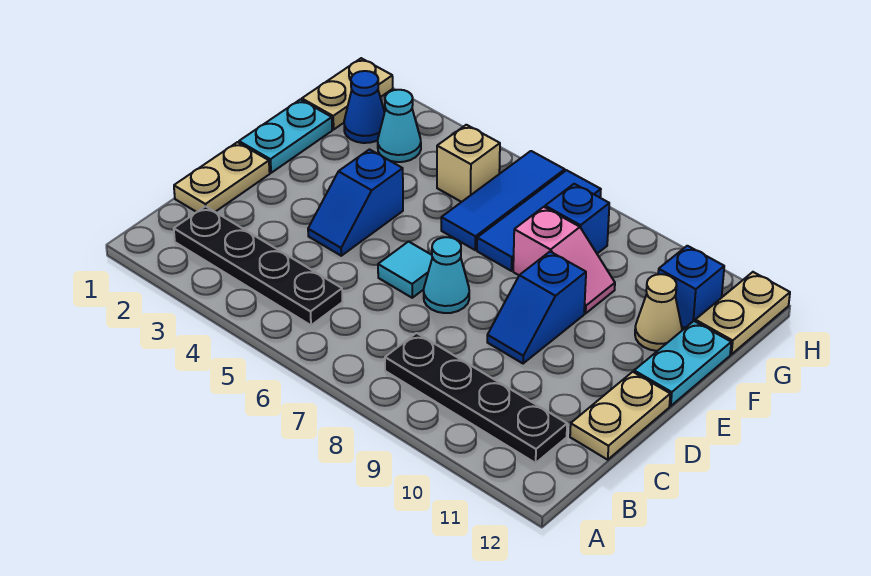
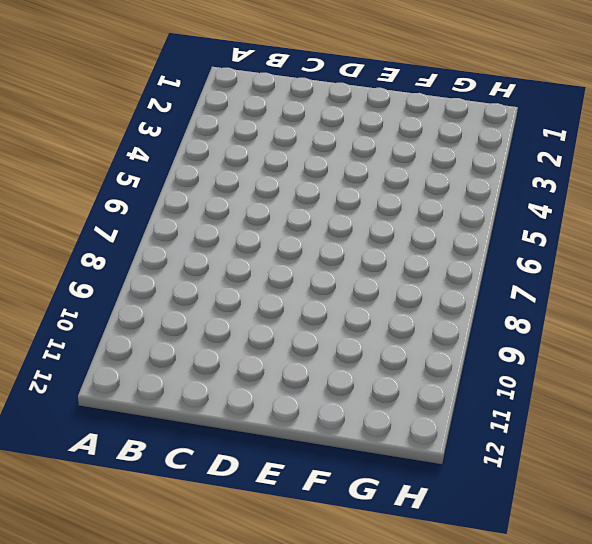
none -> black plate B2:B5 level 1
none -> black plate B8:B11 level 1
none -> tan plate C1:D1 level 1

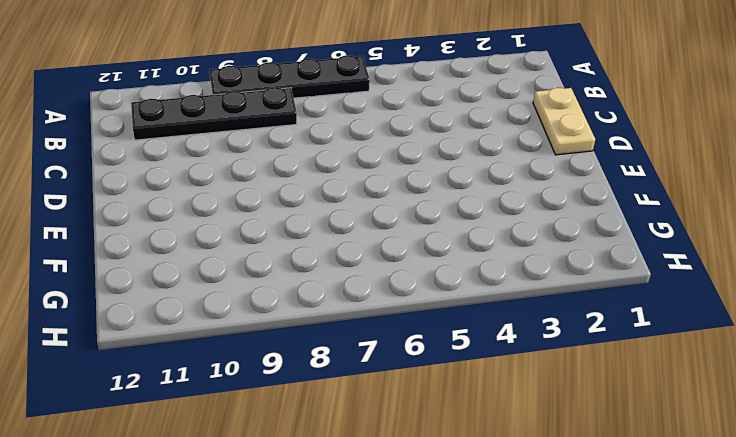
black plate A6:A9 level 1 -> black plate B2:B5 level 1
none -> tan plate C12:D12 level 1
none -> blue slope D4:E4 level 1 top E
none -> cyan tile D6 level 1

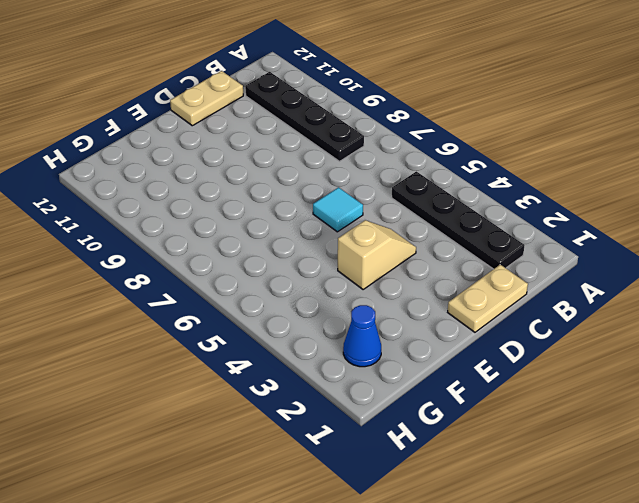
tan slope D4:E4 level 1 top E -> blue slope D4:E4 level 1 top E
none -> cyan cone D7 level 1
none -> blue slope D9:E9 level 1 top E
none -> cyan plate E1:F1 level 1

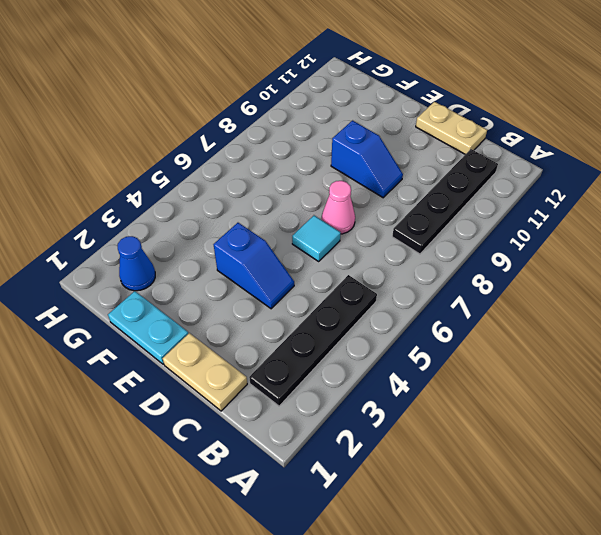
pink cone D7 level 1 -> cyan cone D7 level 1
none -> cyan plate E12:F12 level 1
none -> blue tile F6:H6 level 1
none -> blue tile F7:H7 level 1

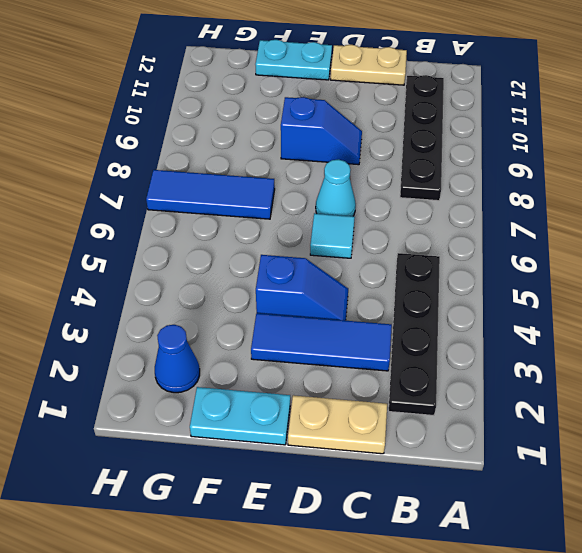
blue tile C3:E3 level 1 -> blue tile F6:H6 level 1
none -> pink slope F8:F9 level 1 top 8
none -> tan cone F11 level 1
none -> tan plate G1:H1 level 1

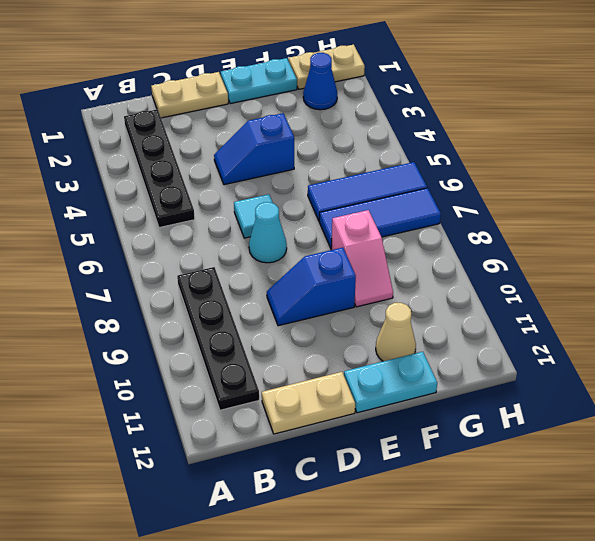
none -> cyan cone G3 level 1
none -> tan brick G5 level 1
none -> blue brick G8 level 1

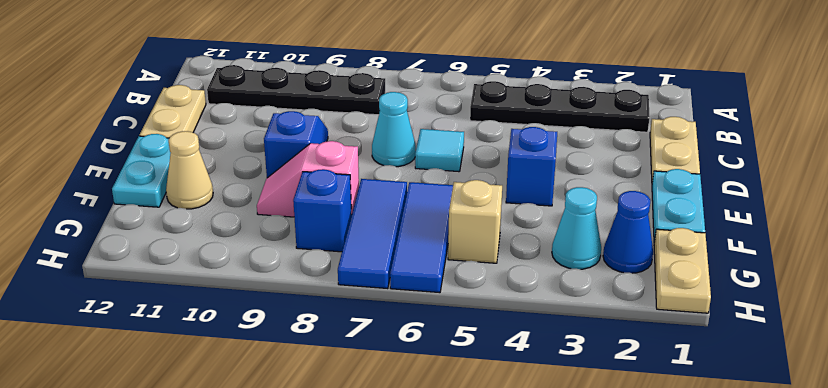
none -> blue brick G11 level 1
none -> tan plate G12:H12 level 1

